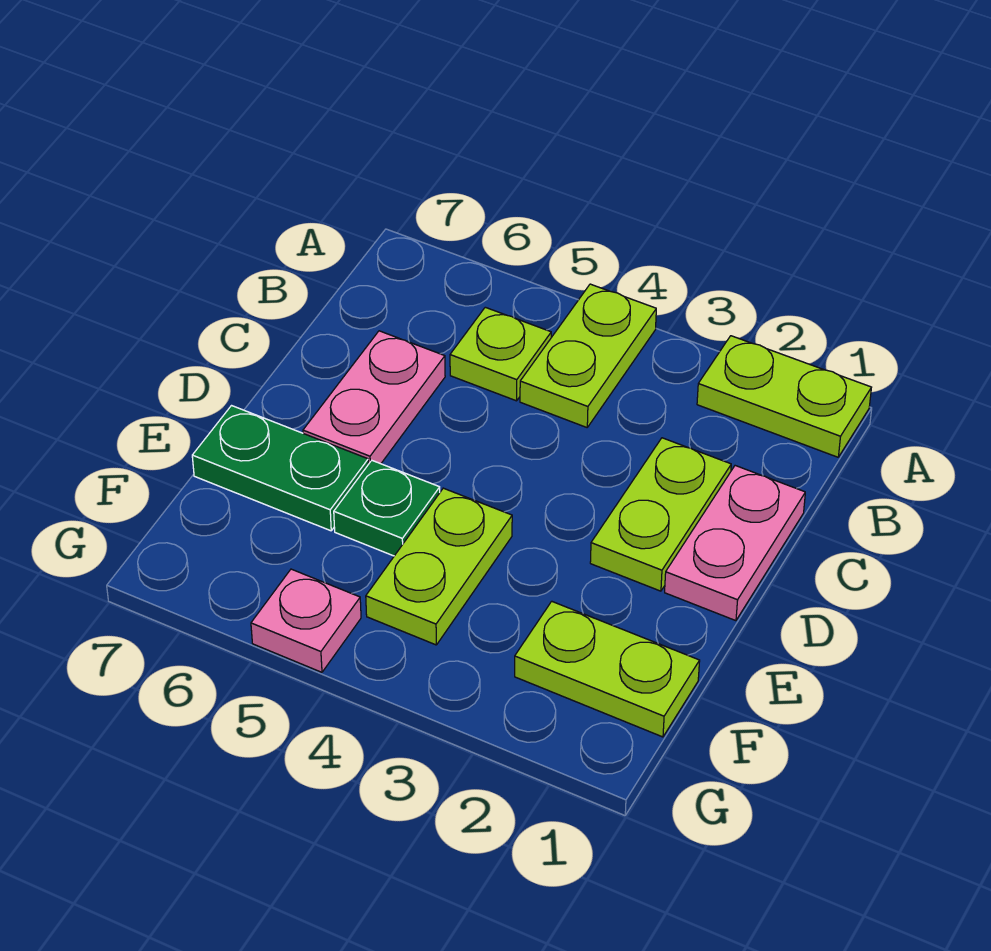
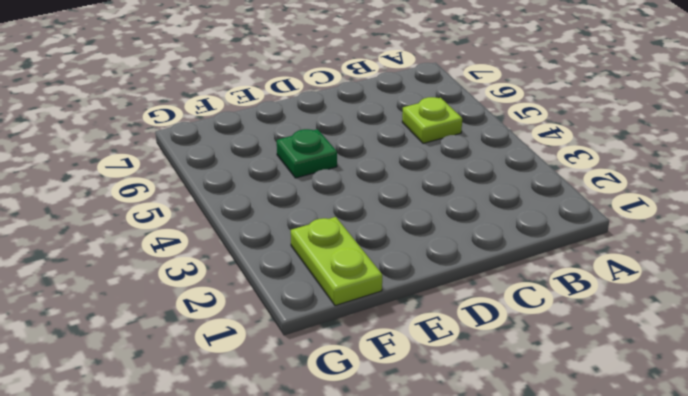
none -> lime plate A1:A2 level 1
none -> lime plate A4:B4 level 1

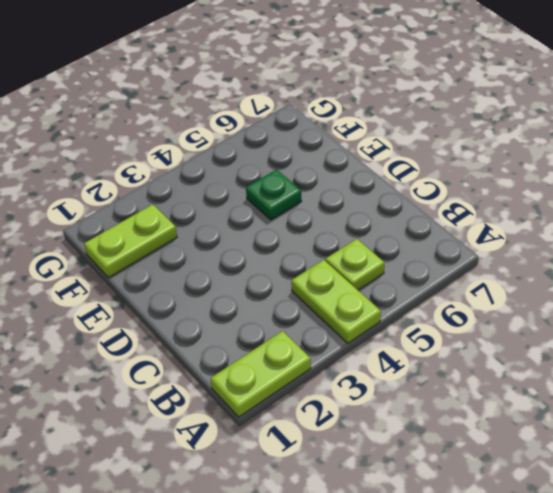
none -> pink plate C1:D1 level 1
none -> lime plate C2:D2 level 1

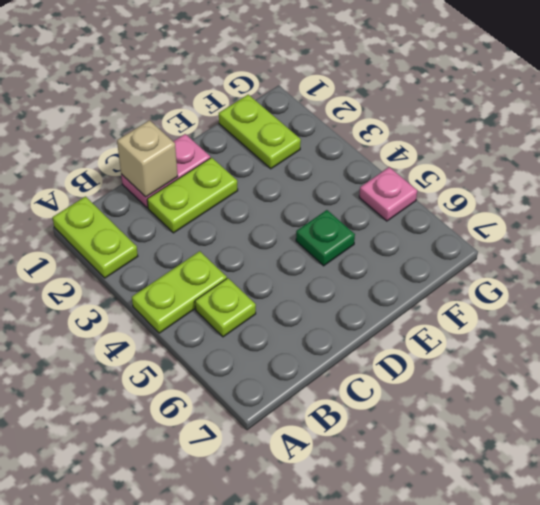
tan brick C1 level 2 -> none
none -> pink plate C6:D6 level 1
none -> lime plate E4:F4 level 1

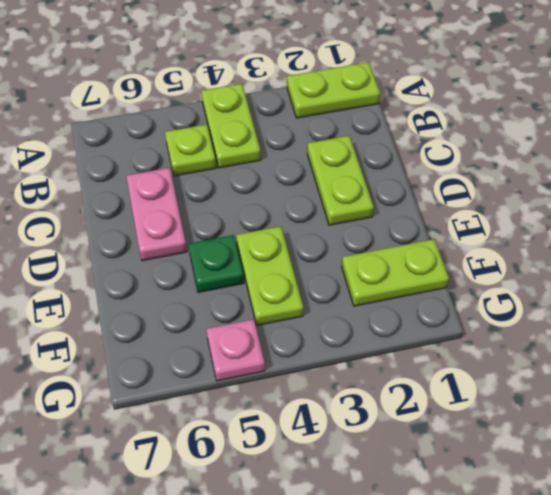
none -> pink plate C1:D1 level 1
none -> green plate E6:E7 level 1

